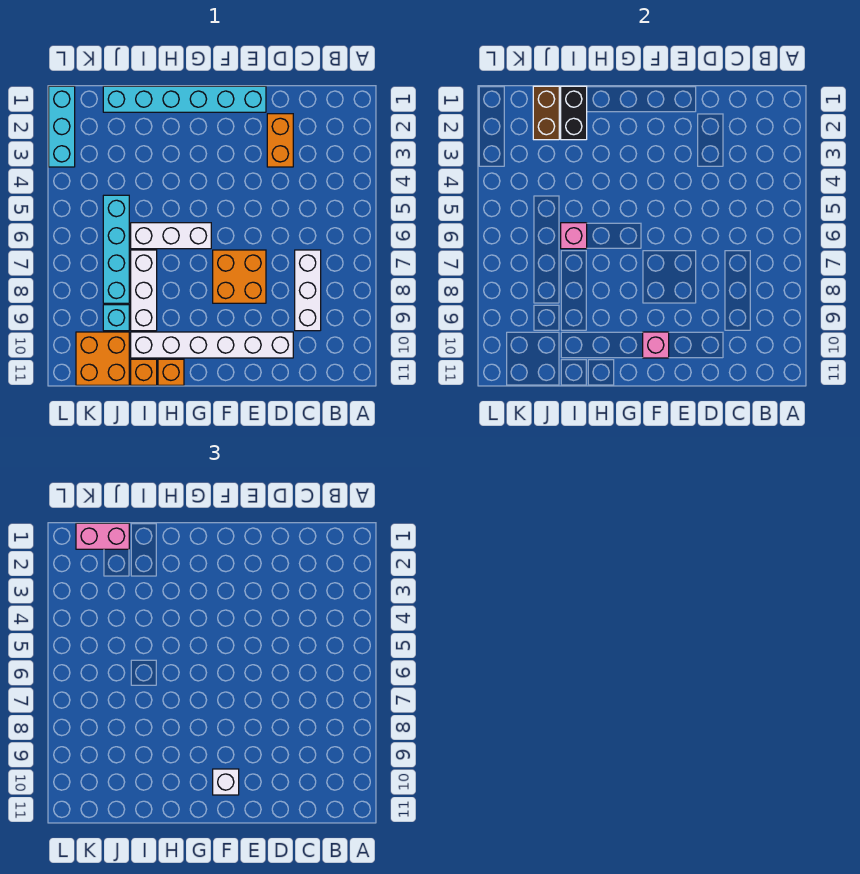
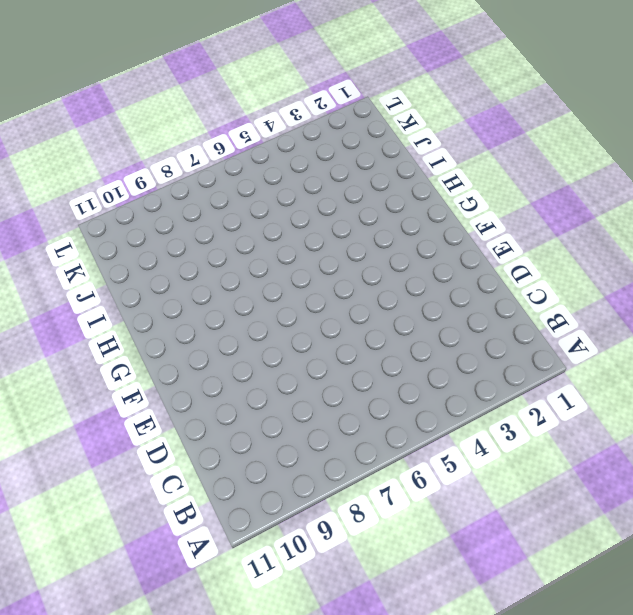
none -> white brick C7:C9 level 1
none -> orange brick D2:D3 level 1
none -> white brick D10:I10 level 1

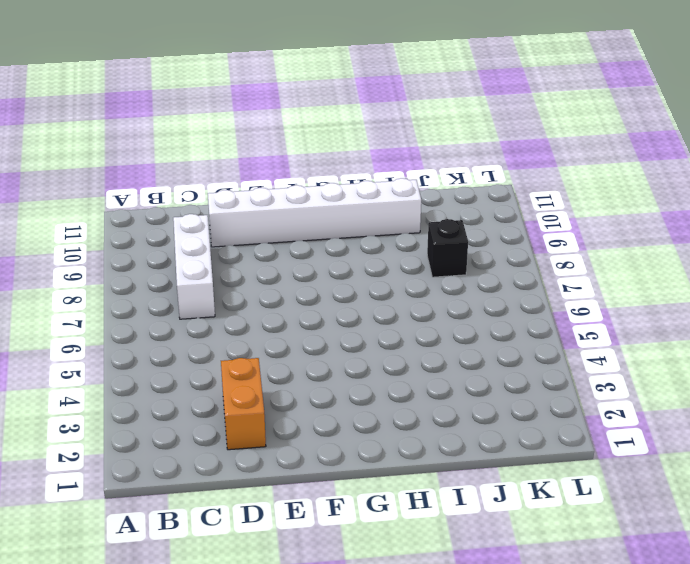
black brick J8 level 1 -> cyan brick J5:J8 level 1
none -> cyan brick E1:J1 level 1
none -> orange brick E7:F8 level 1
none -> white brick G6:I6 level 1

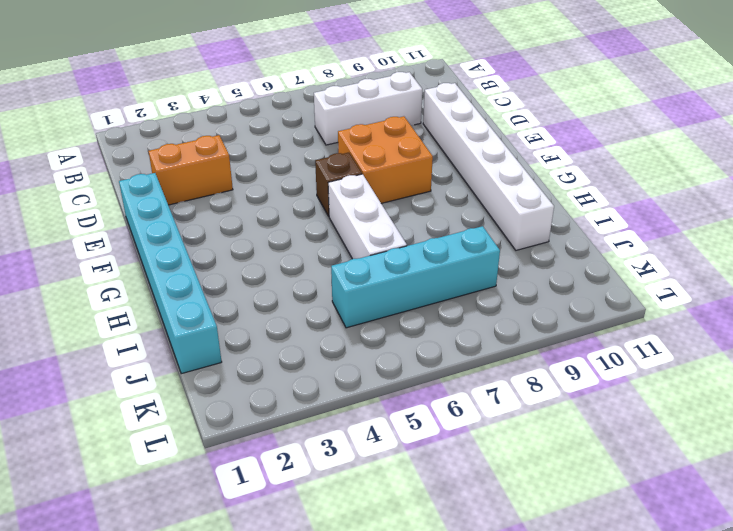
brown brick F6 level 1 -> none
none -> orange brick H11 level 1
none -> white brick I7:I9 level 1
none -> orange brick I11 level 1

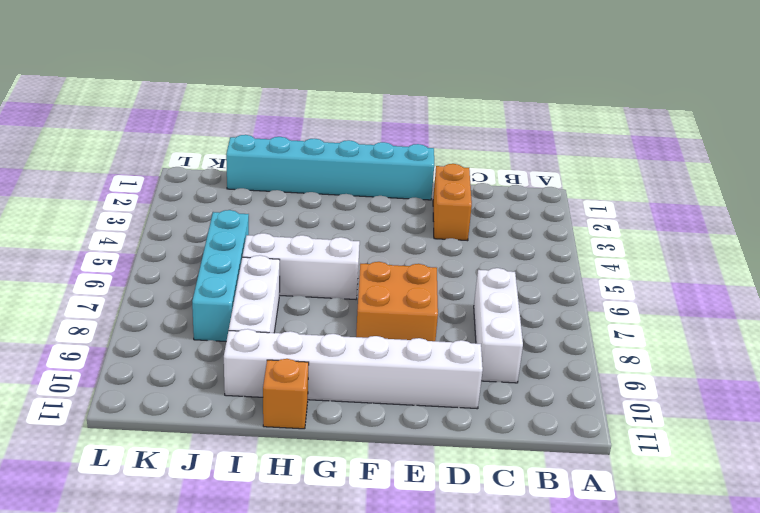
none -> orange brick I11 level 1
none -> cyan brick J9 level 1
none -> orange brick J10:K11 level 1

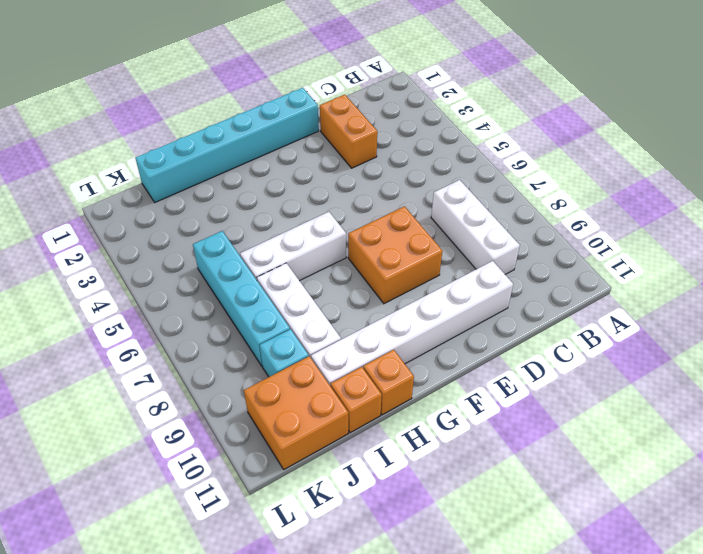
none -> cyan brick L1:L3 level 1
none -> pink brick F10 level 2
none -> black brick I1:I2 level 2

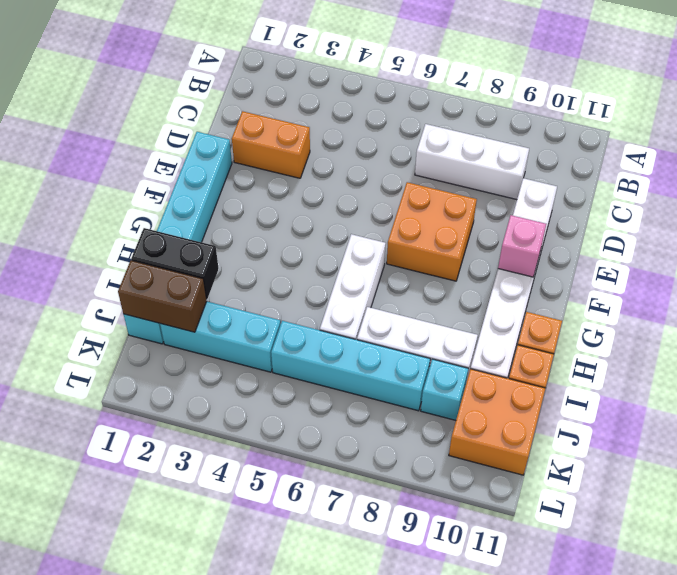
cyan brick J2:J4 level 1 -> cyan brick L1:L3 level 1
none -> pink brick I6 level 2
none -> white brick F10 level 3
none -> pink brick J1:K1 level 3

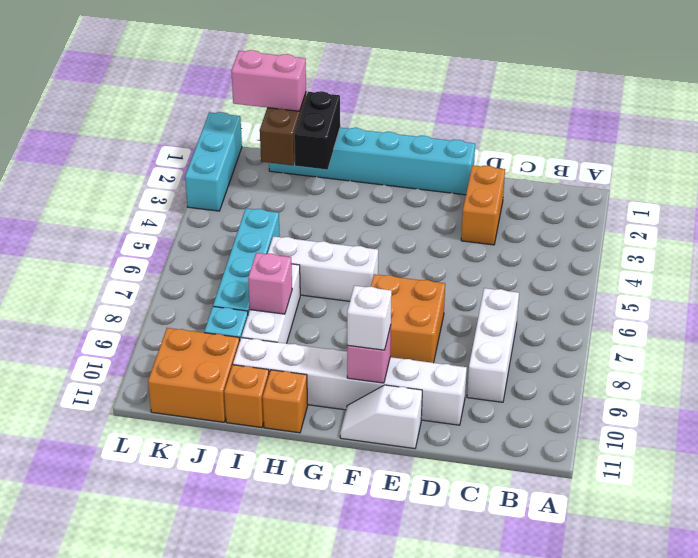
white slope E11:F11 level 1 top E -> none
pink brick I8 level 2 -> pink brick I6 level 2

